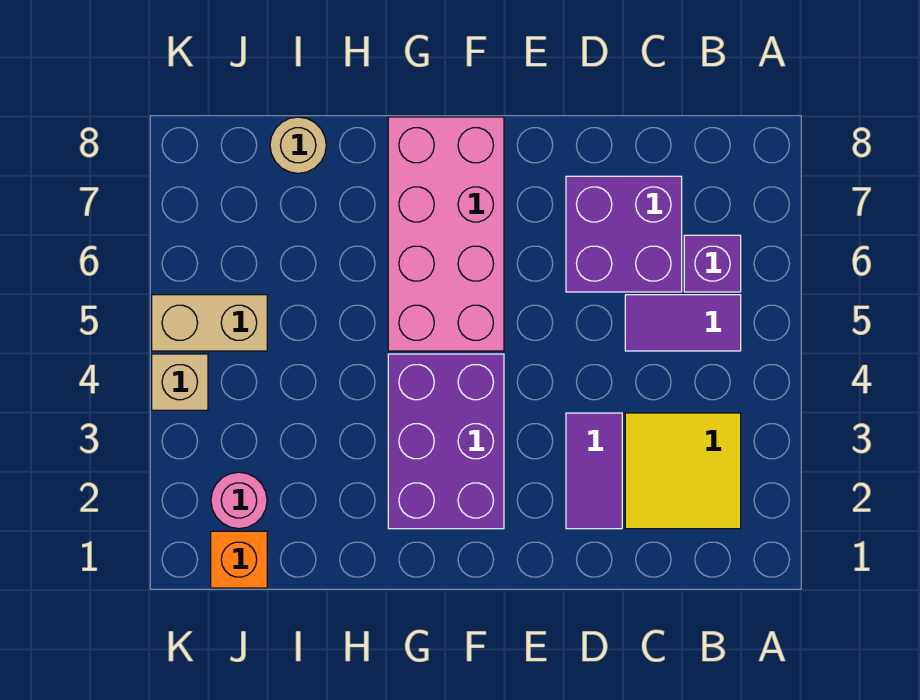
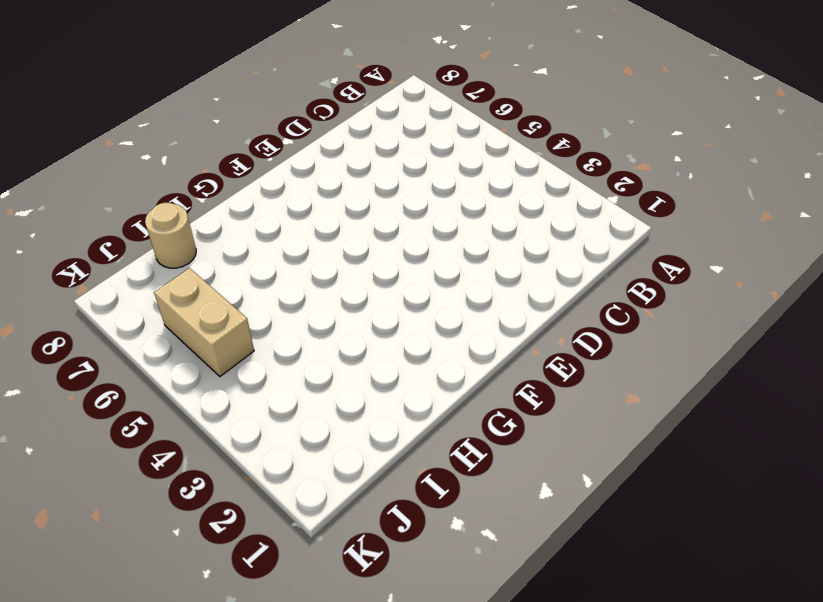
tan brick J5:J6 level 1 -> tan brick J5:K5 level 1
none -> yellow tile B2:C3 level 1
none -> purple tile B5:C5 level 1
none -> purple brick B6 level 1

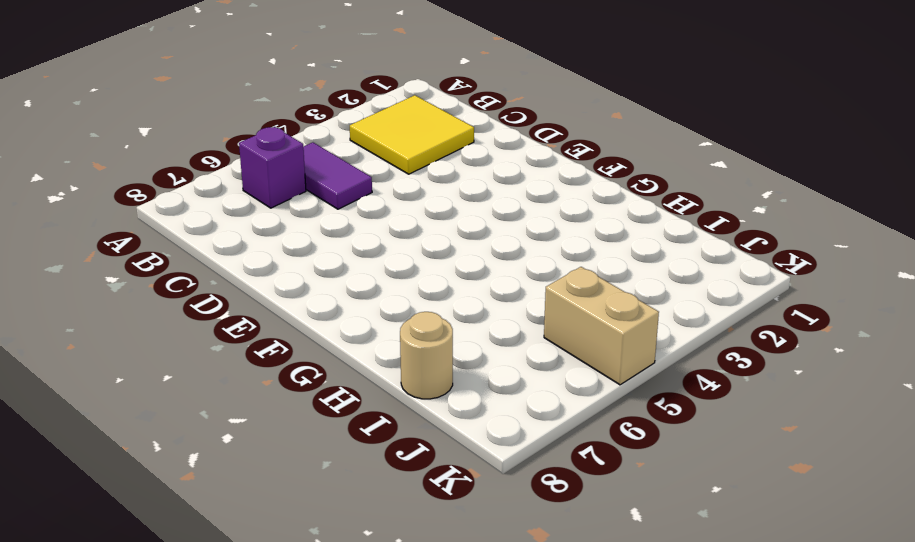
none -> purple brick C6:D7 level 1
none -> purple tile D2:D3 level 1
none -> purple brick F2:G4 level 1

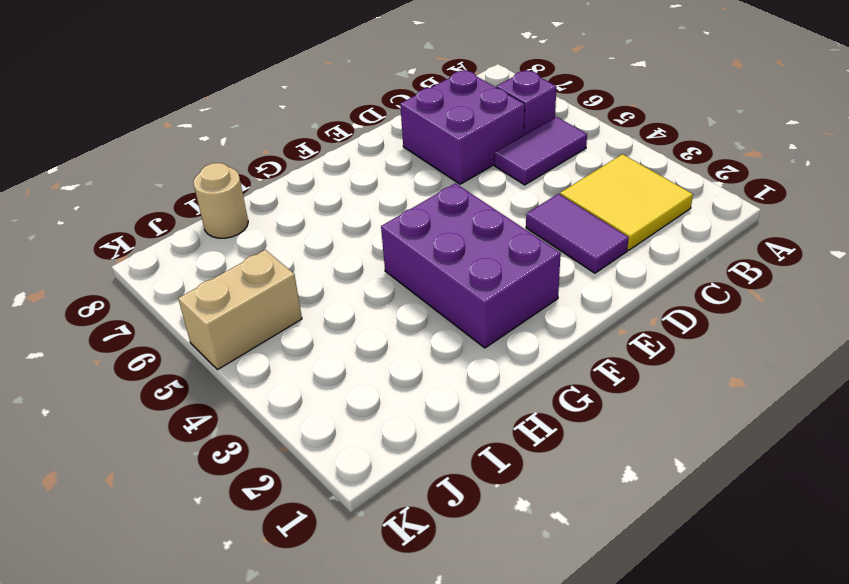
none -> pink brick F5:G8 level 1
none -> orange brick J1 level 1
none -> pink round brick J2 level 1

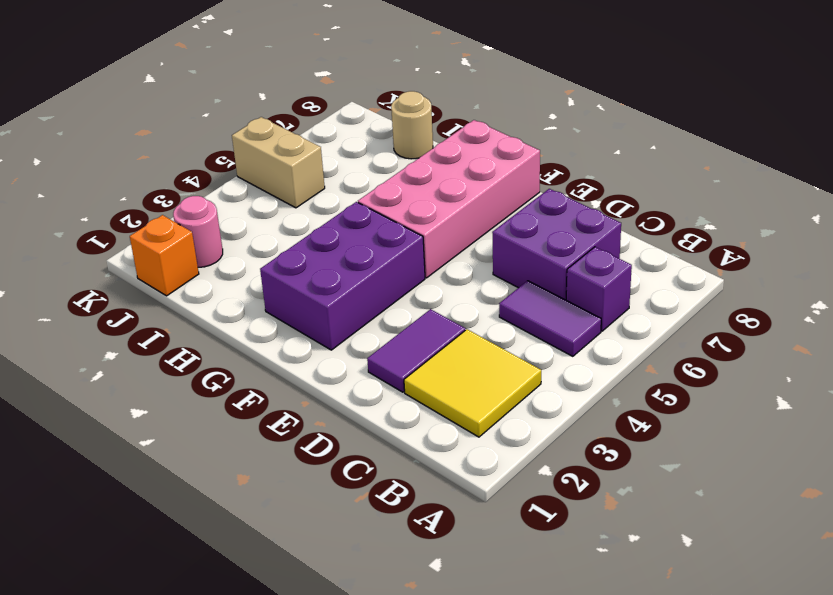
none -> tan brick K4 level 1

